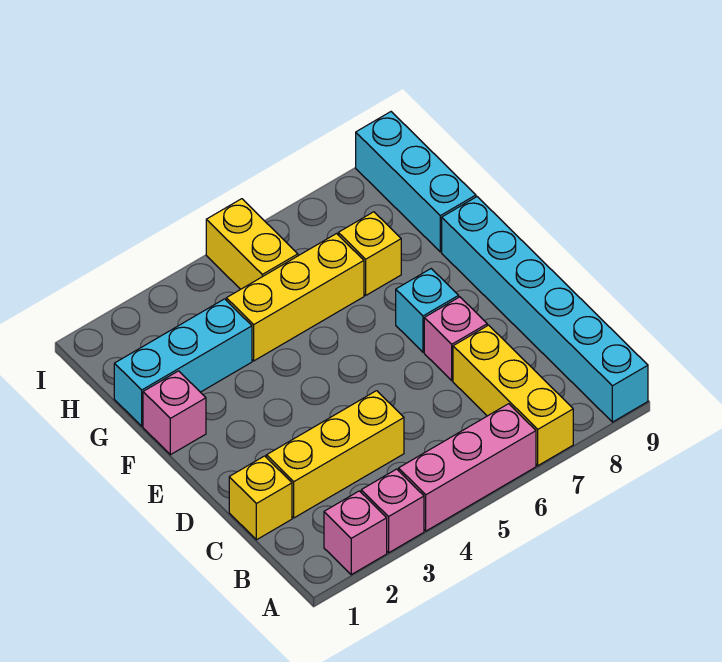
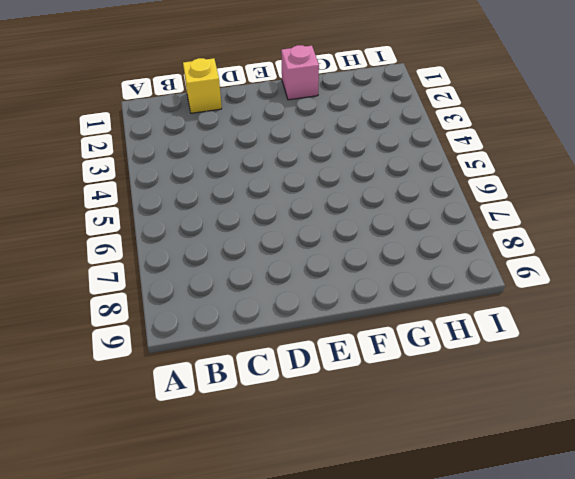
none -> pink brick A2 level 1
none -> pink brick A3 level 1
none -> pink brick A4:A6 level 1

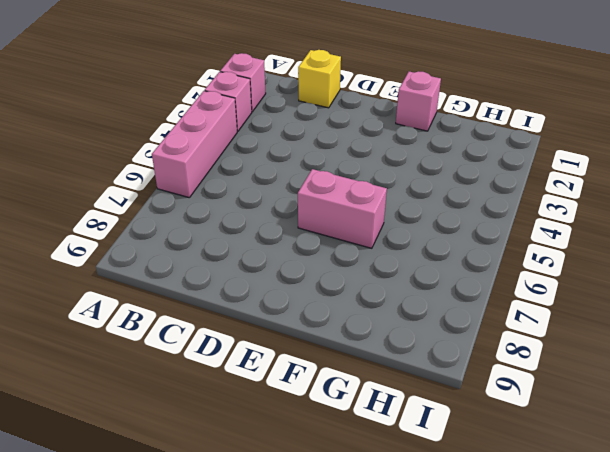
pink brick E6:F6 level 1 -> none
none -> yellow brick A7:C7 level 1
none -> cyan brick A9:F9 level 1
none -> yellow brick C2:C4 level 1

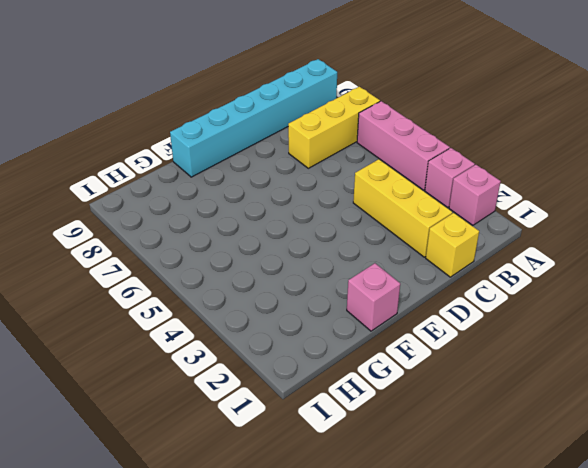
none -> pink brick D7 level 1
none -> cyan brick E7 level 1
none -> cyan brick G1:G3 level 1

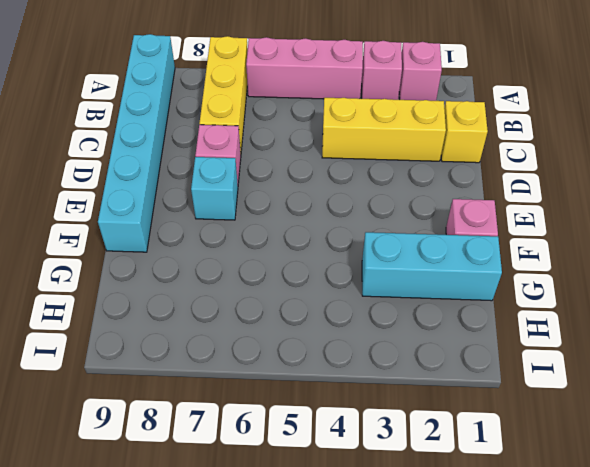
none -> yellow brick G4:G6 level 1
none -> yellow brick G7 level 1
none -> cyan brick G9:I9 level 1

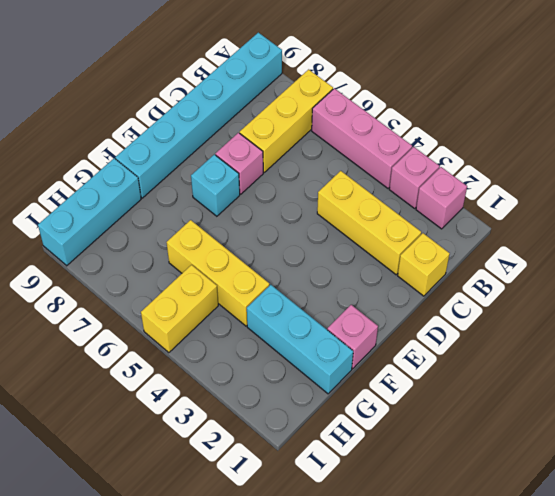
none -> yellow brick G7 level 1

